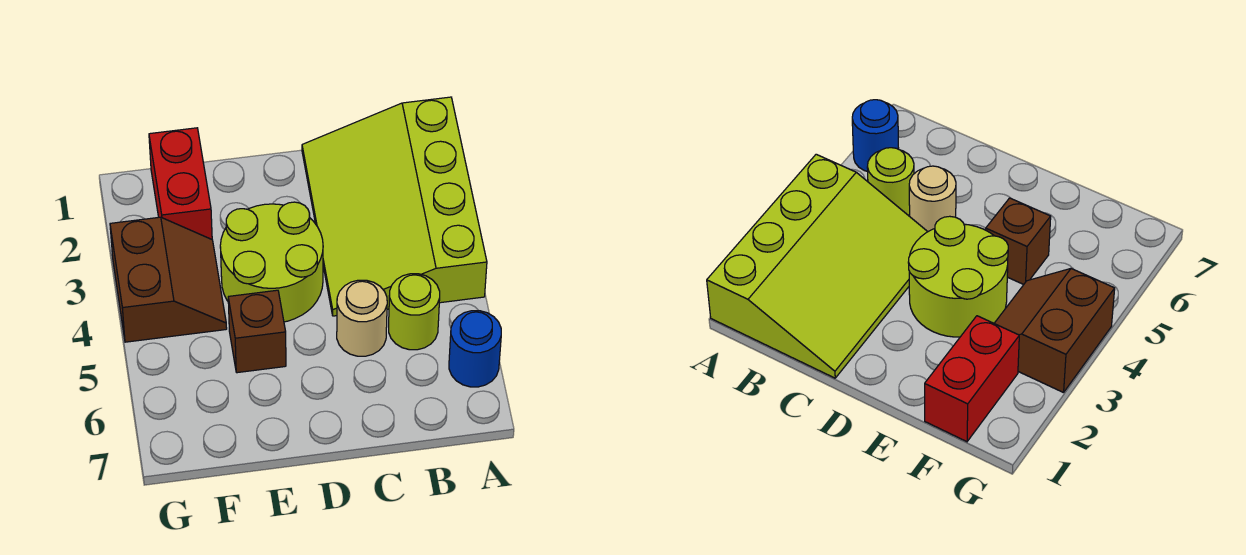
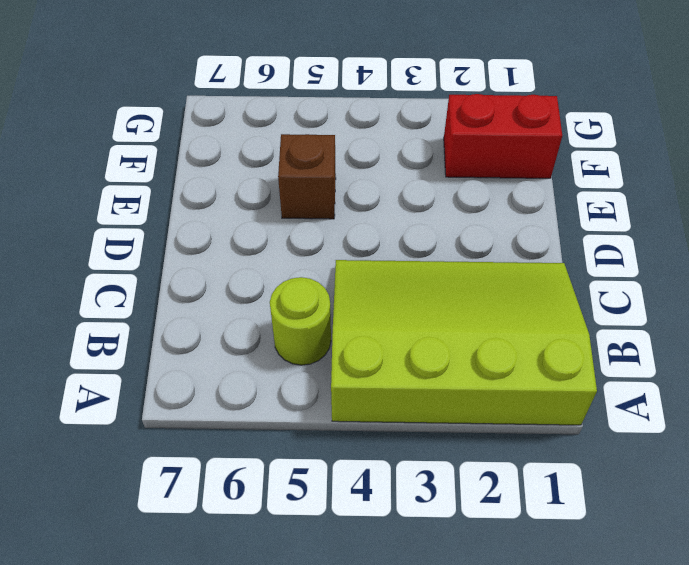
none -> blue round brick A6 level 1
none -> tan round brick C5 level 1

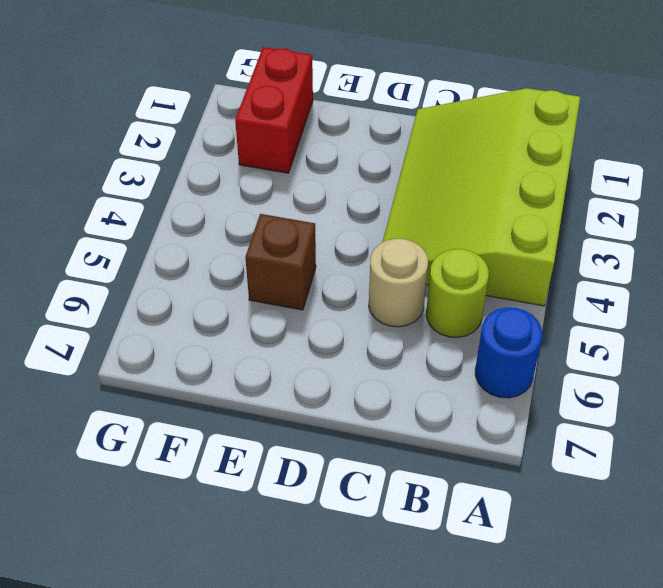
none -> lime round brick D3:E4 level 1
none -> brown slope F3:G4 level 1 top G

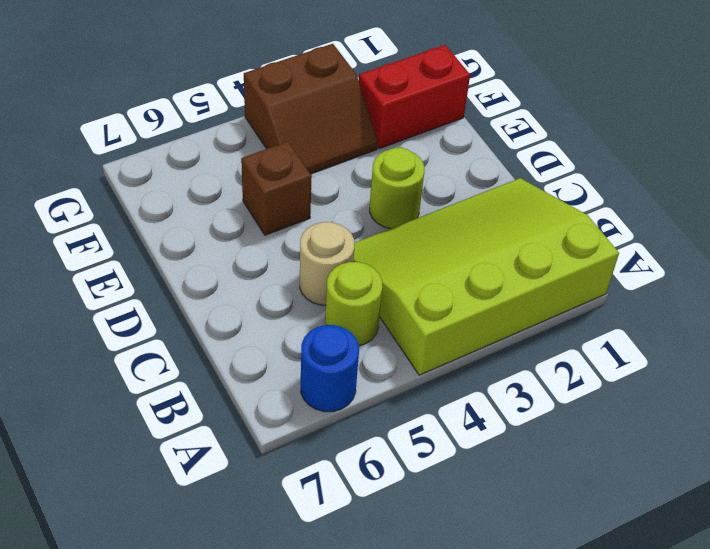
lime round brick D3 level 1 -> lime round brick D3:E4 level 1

